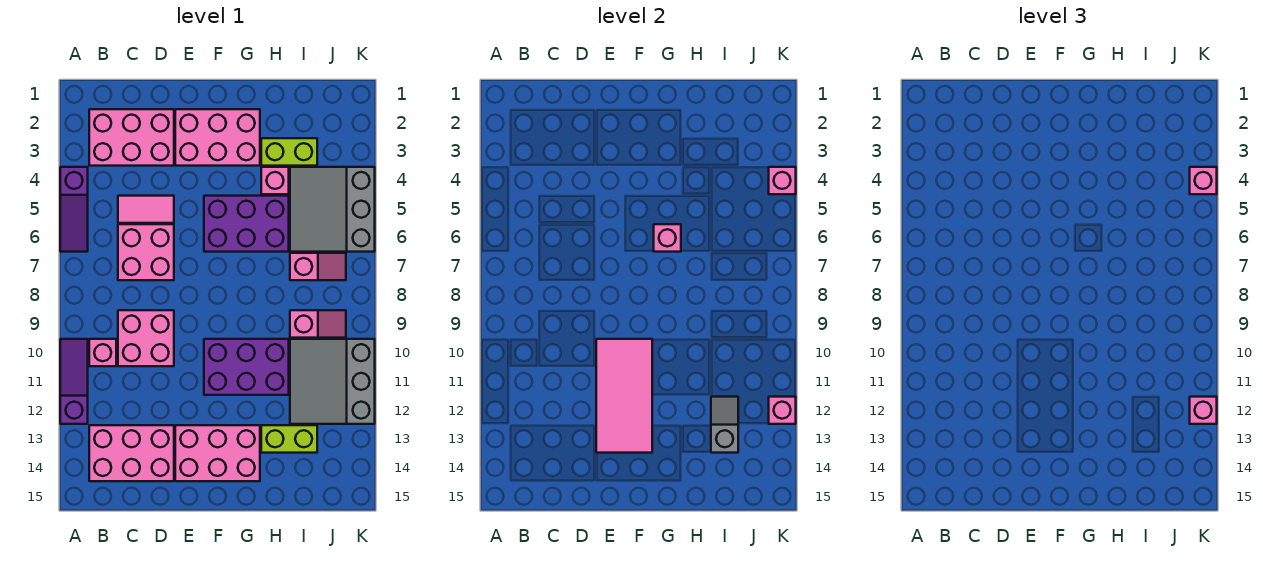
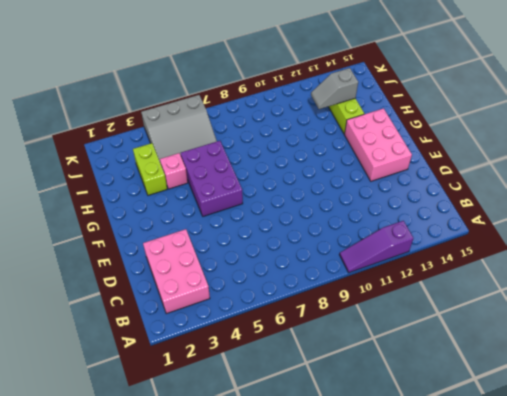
none -> purple slope A4:A6 level 1 top 4
none -> pink brick B10 level 1
none -> pink brick B13:D14 level 1

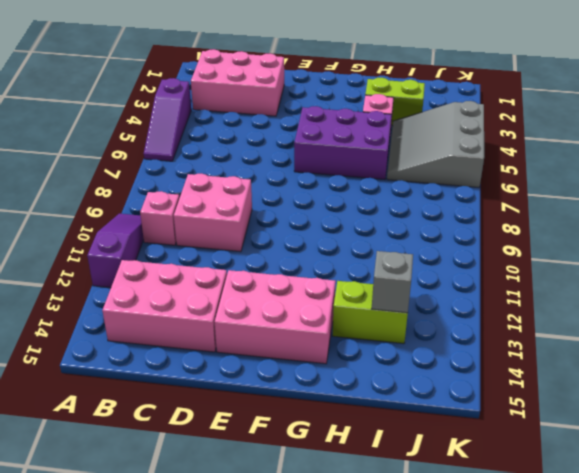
none -> pink tile C5:D5 level 1
none -> pink brick C6:D7 level 1
none -> pink brick E2:G3 level 1

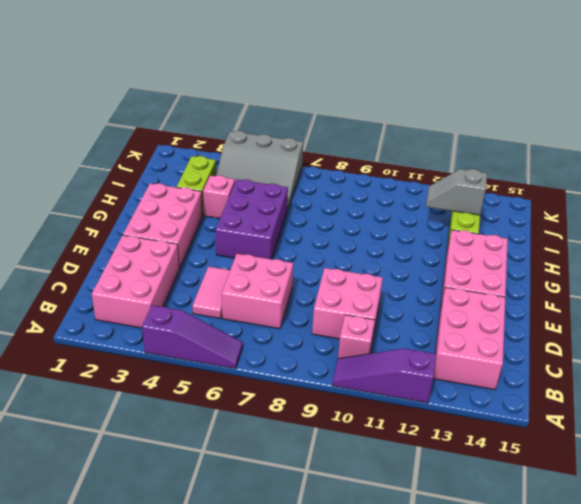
none -> purple brick F10:H11 level 1
none -> pink slope I7:J7 level 1 top I
none -> pink slope I9:J9 level 1 top I

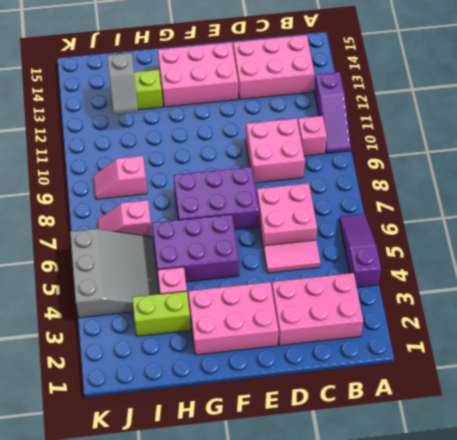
purple brick E7:G8 level 1 -> purple brick F10:H11 level 1
none -> grey slope I10:K12 level 1 top K
none -> pink tile E10:F13 level 2
none -> pink brick G6 level 2

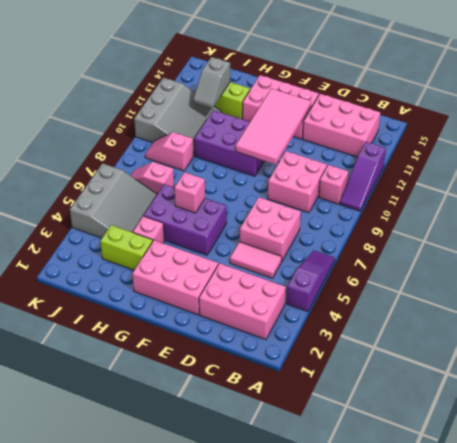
none -> pink brick K4 level 2
none -> pink brick K12 level 2
none -> pink brick K4 level 3

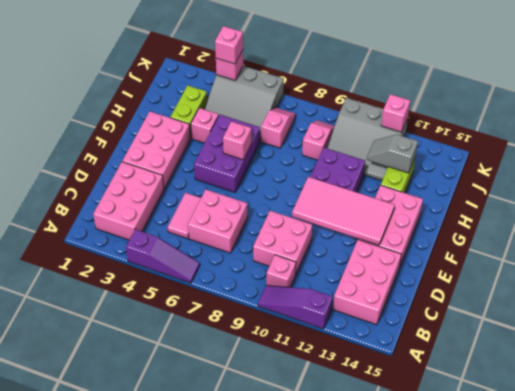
none -> pink brick K12 level 3

